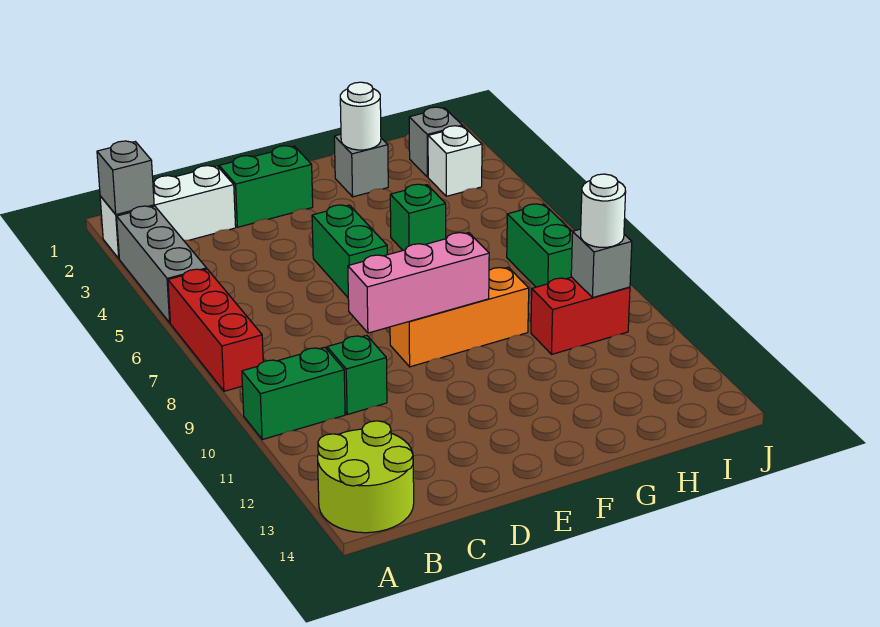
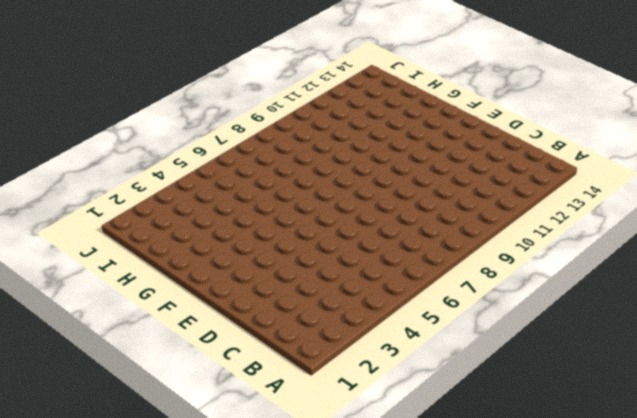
none -> white brick A2:C2 level 1
none -> grey brick A3:A5 level 1
none -> red brick A6:A8 level 1

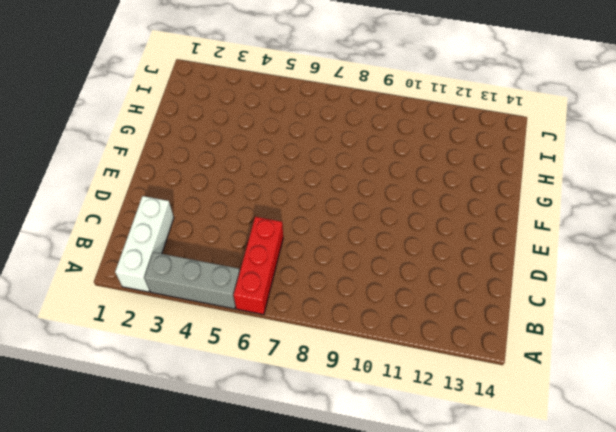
red brick A6:C6 level 1 -> red brick A6:A8 level 1
none -> green brick A10:B10 level 1
none -> lime round brick A13:B14 level 1
none -> green brick C10 level 1

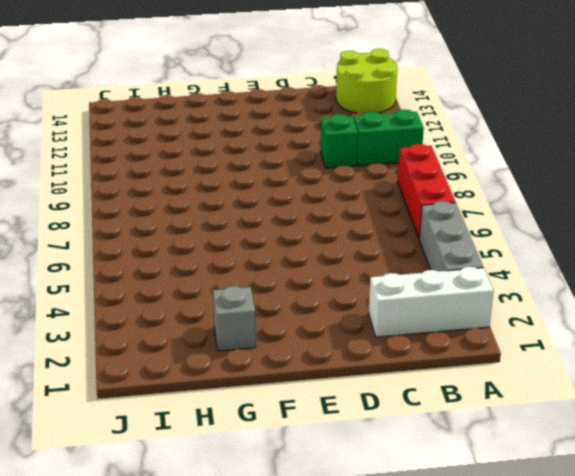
none -> green brick D2:E2 level 1
none -> green brick E5:E6 level 1
none -> orange brick E9:G9 level 1

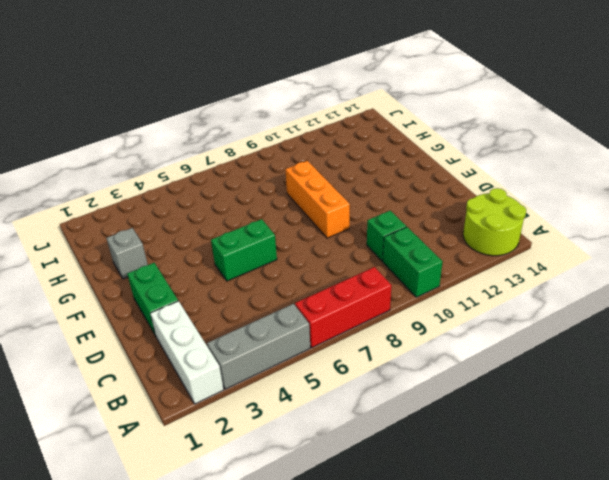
none -> green brick G5 level 1
none -> red brick H10:I10 level 1
none -> grey brick I2 level 1

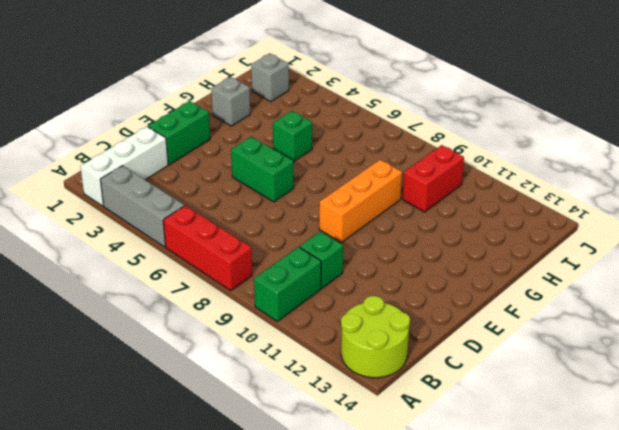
none -> white brick I3 level 1
none -> green brick I7:I8 level 1
none -> grey brick A2 level 2

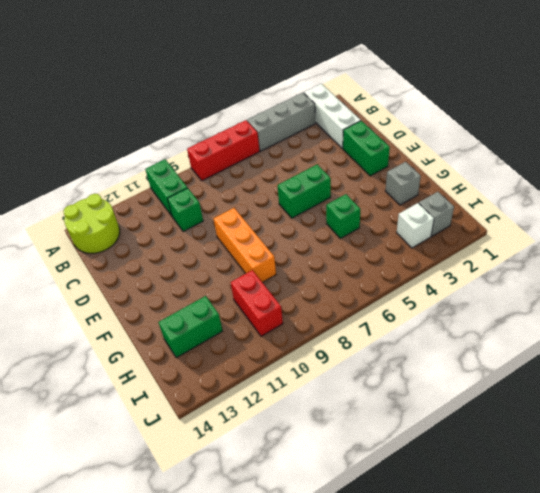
green brick H12:H13 level 1 -> green brick I7:I8 level 1
none -> grey brick A2 level 2
none -> pink brick D9:F9 level 2
none -> white round brick G2 level 2

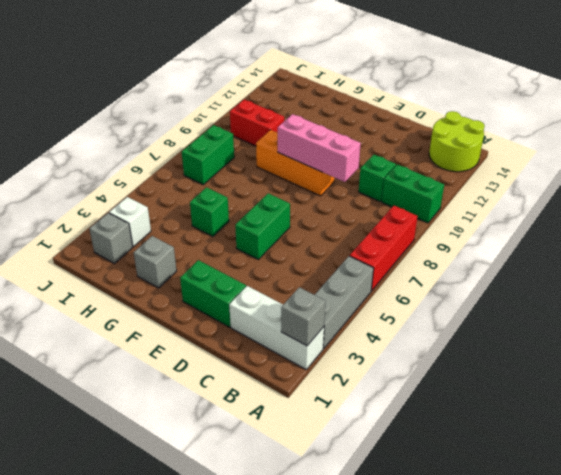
none -> white round brick G2 level 2
none -> grey brick I10 level 2
none -> white round brick I10 level 3

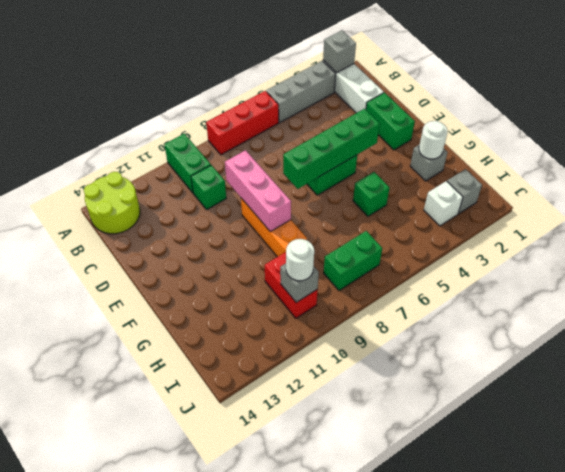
green brick E4:E7 level 2 -> none

